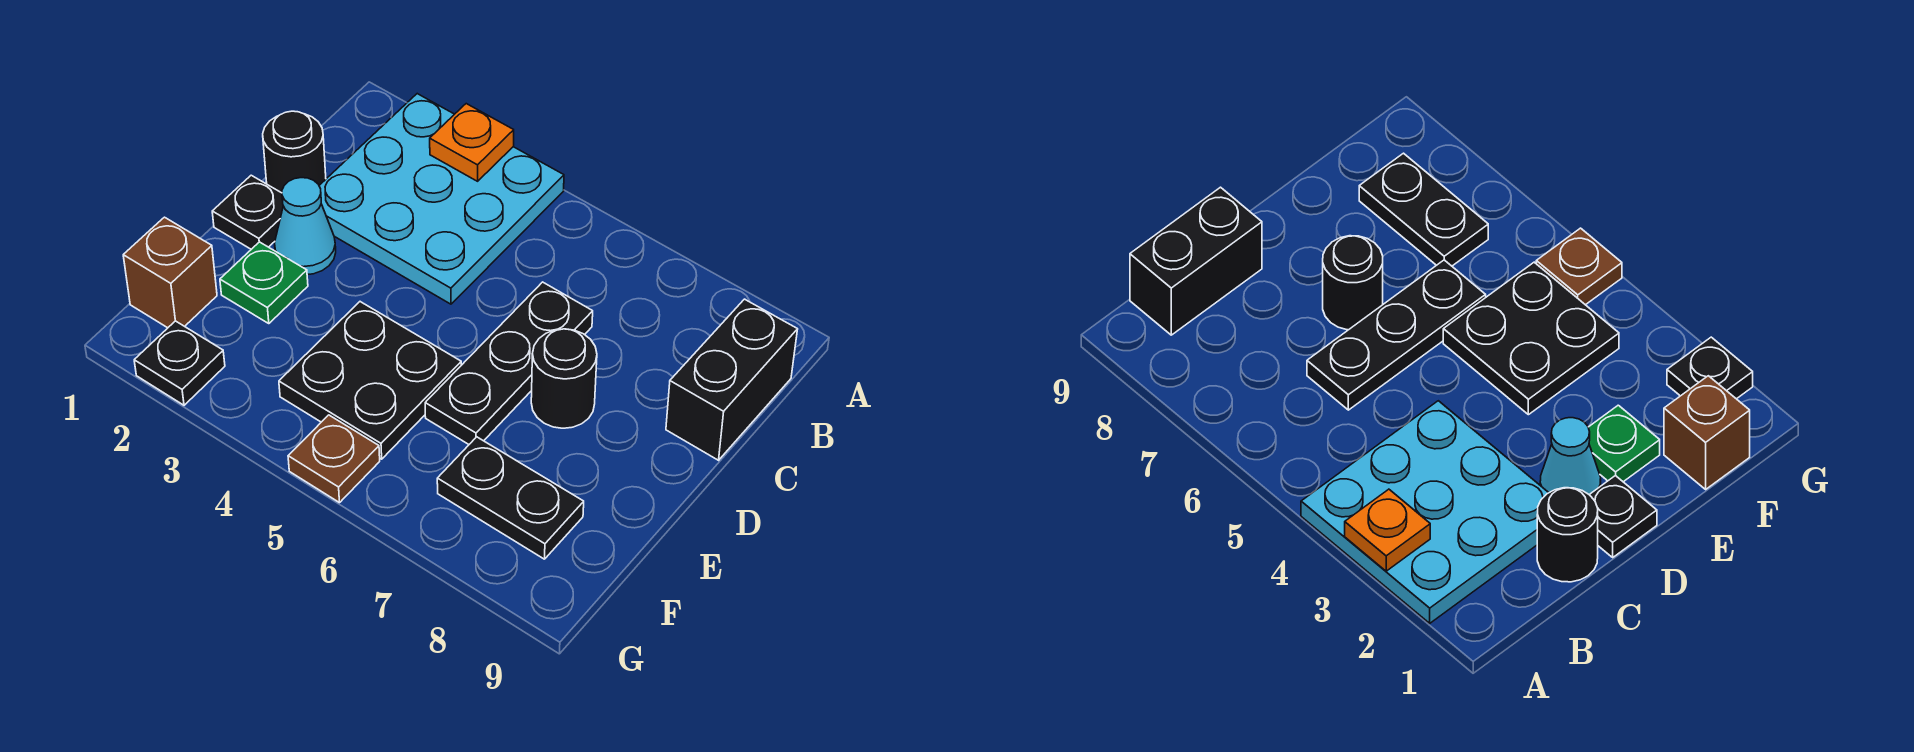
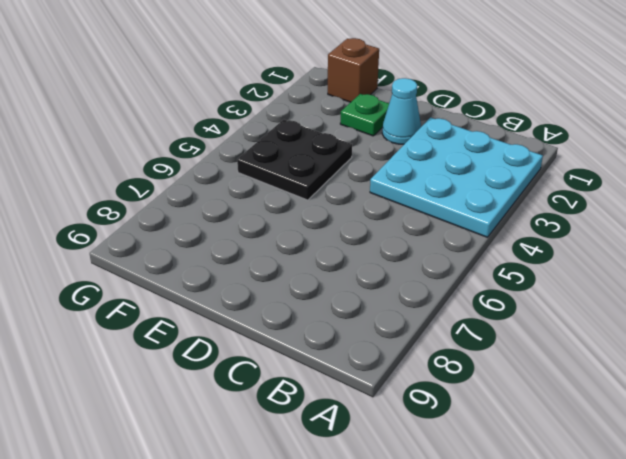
none -> black brick B9:C9 level 1
none -> black round brick C1 level 1
none -> black plate C6:E6 level 1

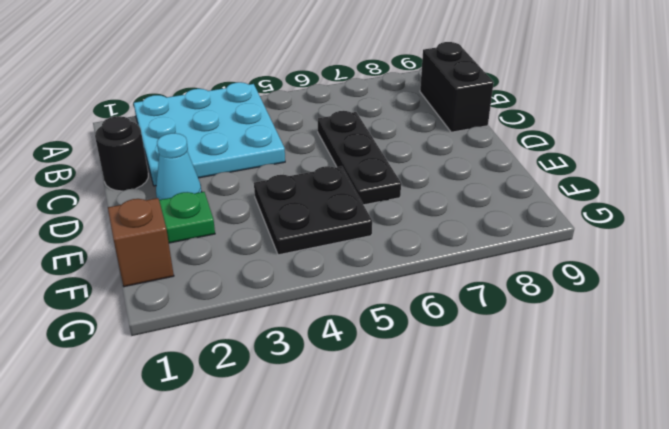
none -> black plate D1 level 1
none -> black round brick D7 level 1
none -> black plate F7:F8 level 1

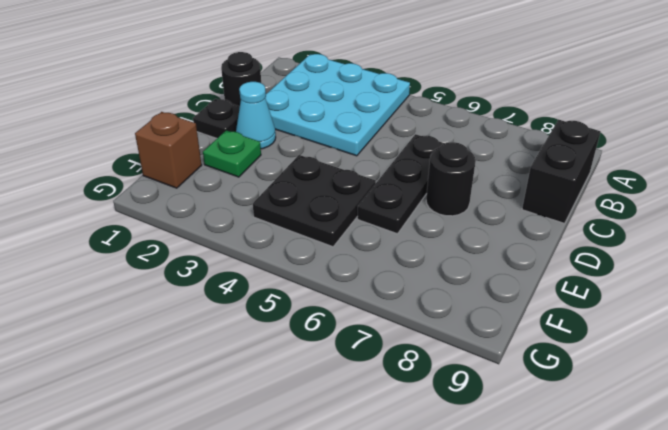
none -> black plate F7:F8 level 1
none -> black plate G2 level 1
none -> brown plate G5 level 1

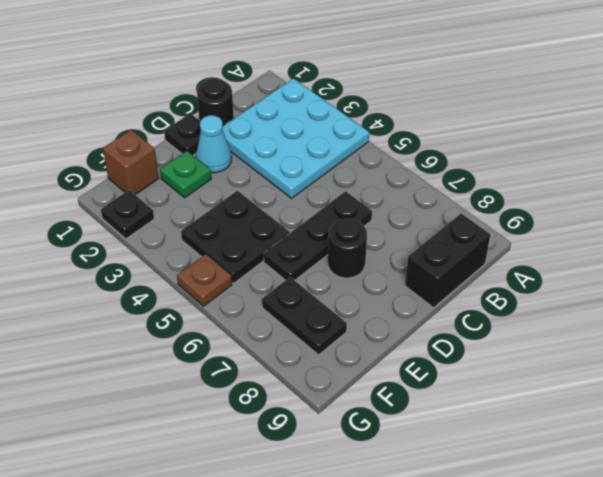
none -> orange plate A3 level 2

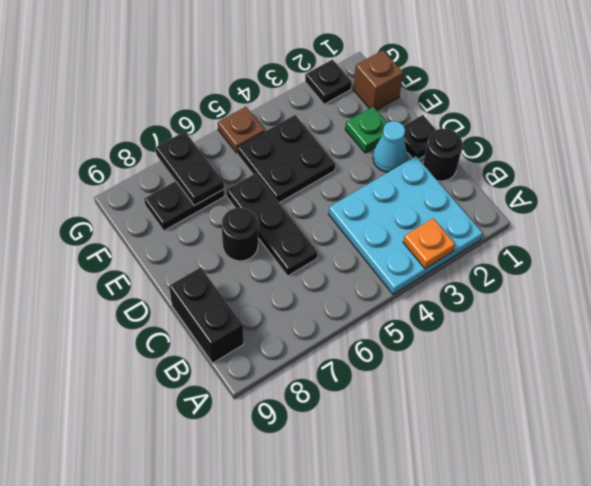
black plate F7:G7 level 2 -> none

